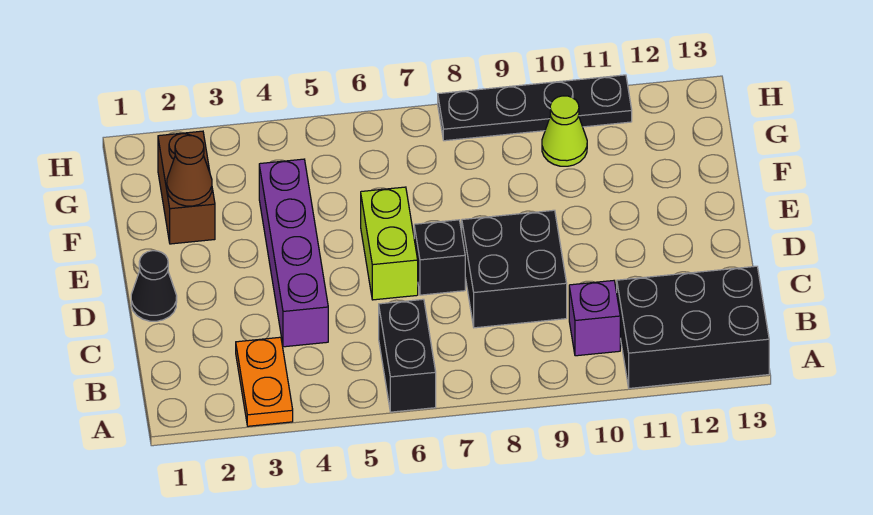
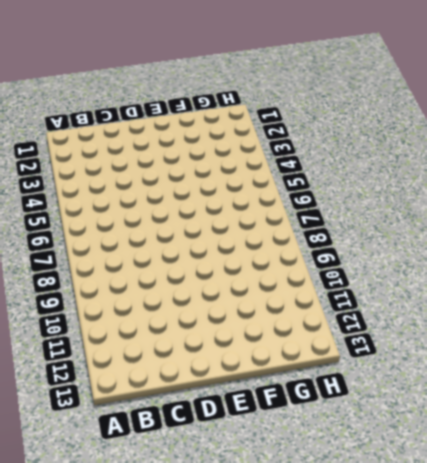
none -> orange plate A3:B3 level 1
none -> black brick A6:B6 level 1
none -> black brick A11:B13 level 1

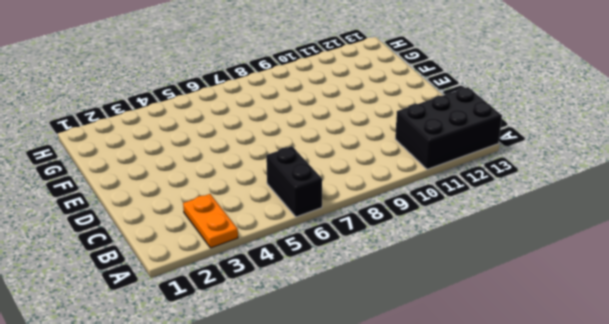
none -> purple brick B10 level 1
none -> purple brick C4:F4 level 1
none -> black brick C8:D9 level 1

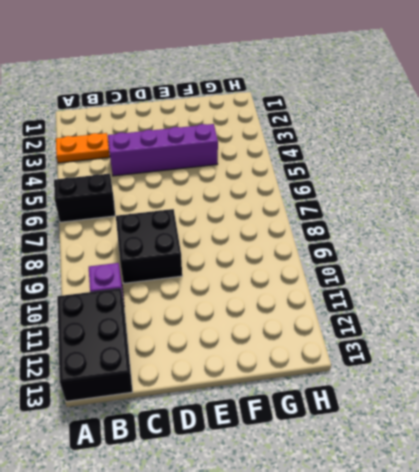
none -> black cone D1 level 1
none -> lime brick D6:E6 level 1
none -> black brick D7 level 1

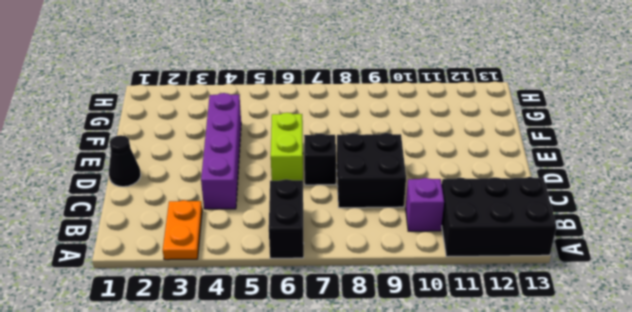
none -> brown brick F2:G2 level 1
none -> lime cone G10 level 1
none -> black plate H8:H11 level 1

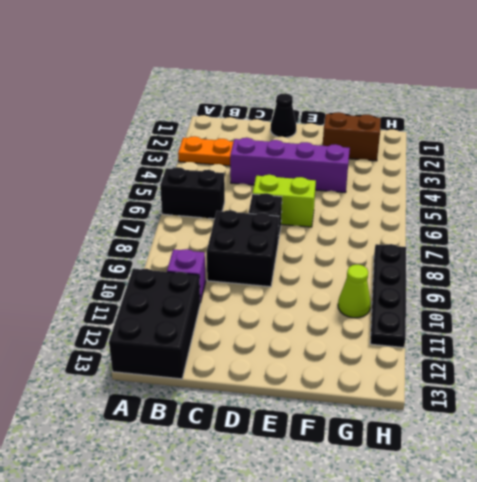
none -> brown cone F2 level 2

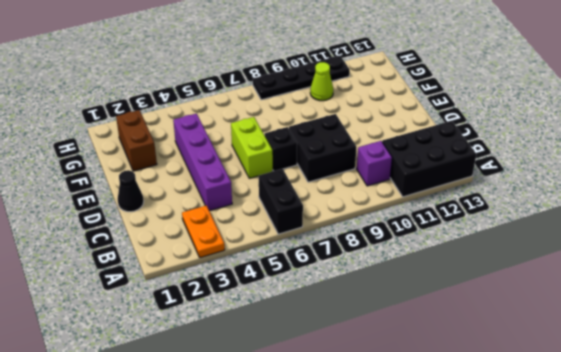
none -> brown cone F2 level 2

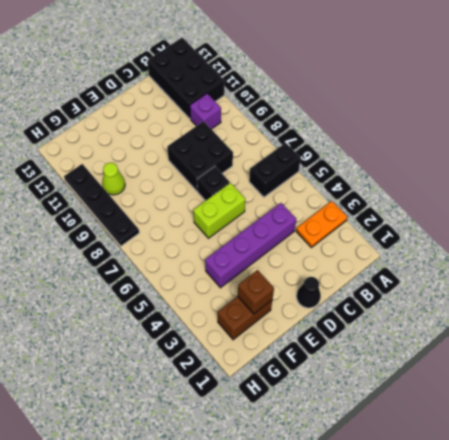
brown brick F2 level 2 -> brown cone F2 level 2

